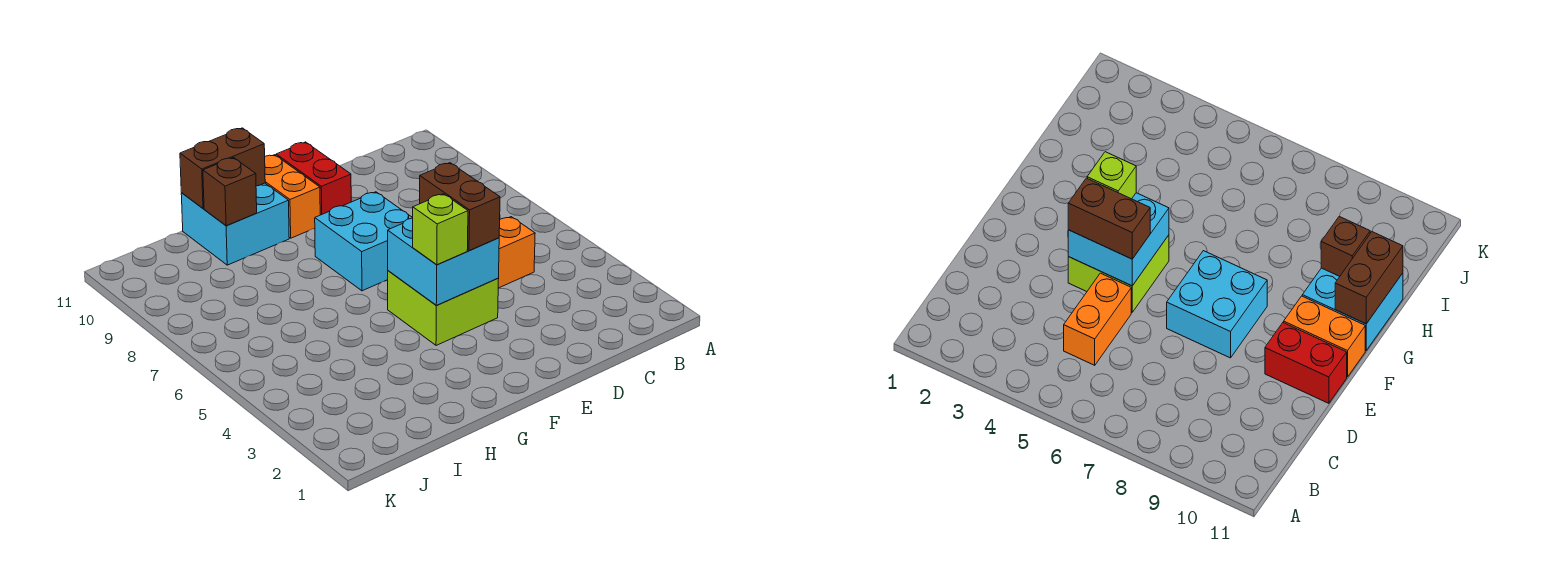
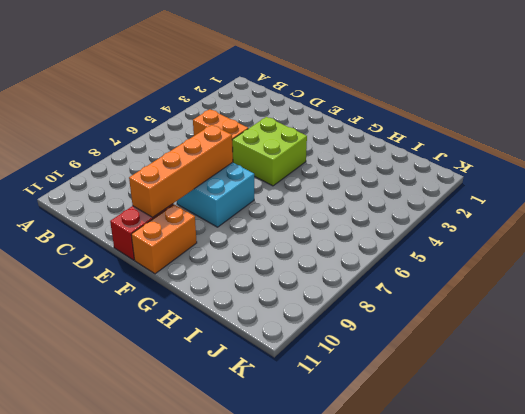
orange brick E7:E10 level 2 -> none
none -> cyan brick G10:H11 level 1
none -> cyan brick E4:F5 level 2

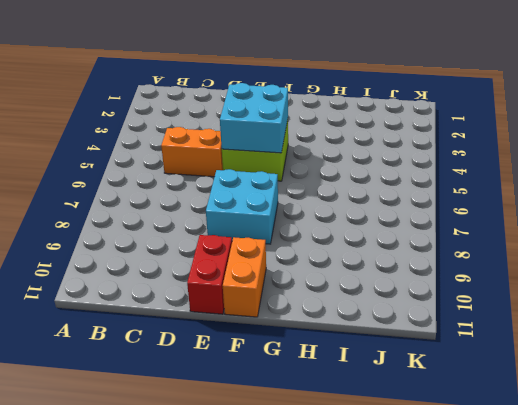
none -> cyan brick G10:H11 level 1
none -> brown brick G11:H11 level 2

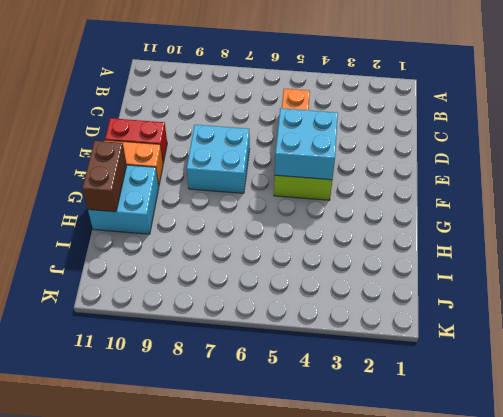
none -> brown brick H10 level 2
none -> brown brick E4:E5 level 3

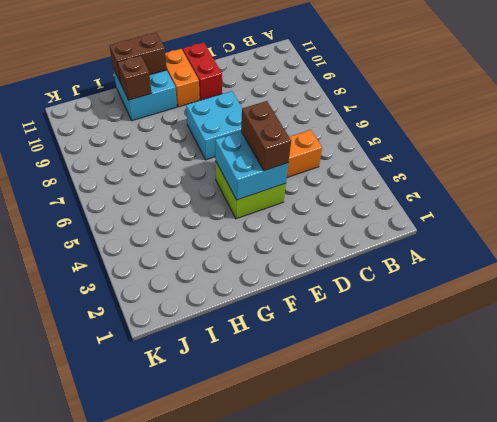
none -> lime brick F4 level 3

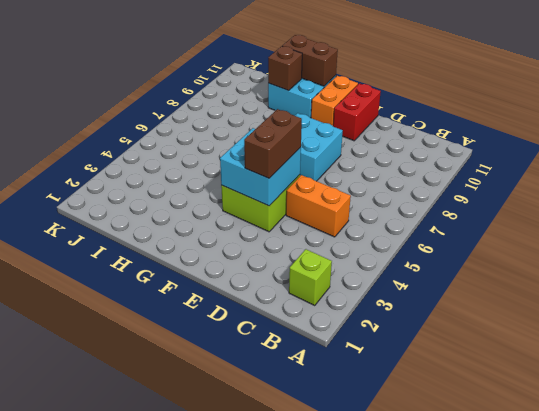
lime brick B2 level 1 -> lime brick F4 level 3

